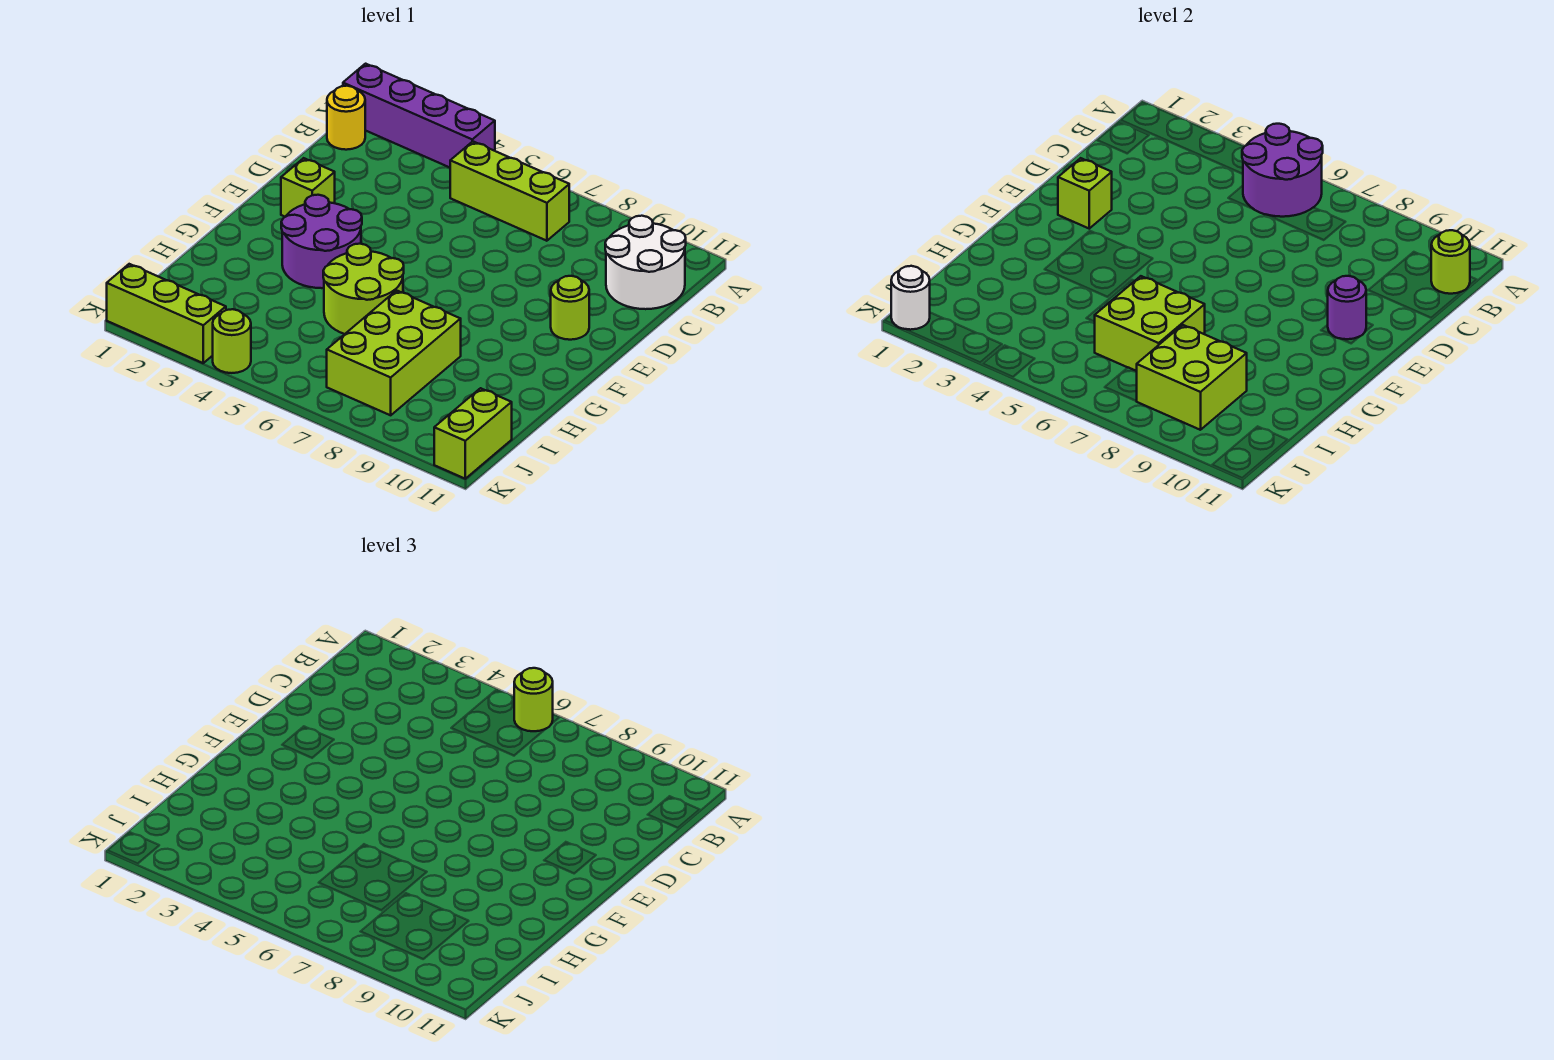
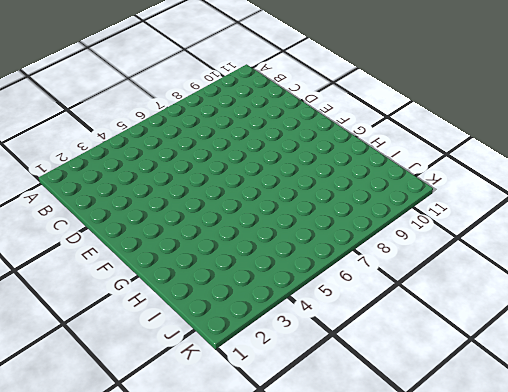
none -> purple brick A1:A4 level 1
none -> yellow round brick B1 level 1
none -> lime brick B5:B7 level 1

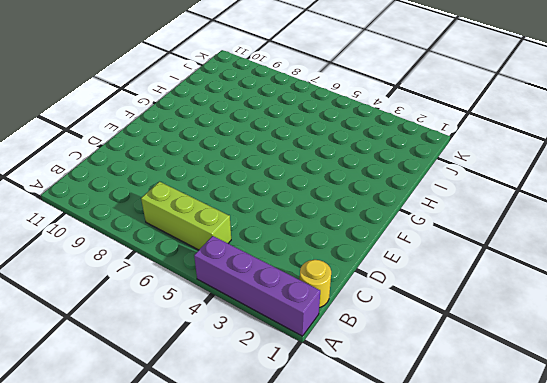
none -> white round brick B10:C11 level 1
none -> lime brick E2 level 1
none -> lime round brick E10 level 1

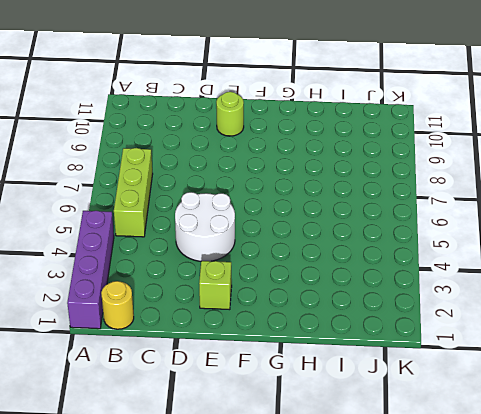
white round brick D4:E5 level 1 -> white round brick B10:C11 level 1
none -> purple round brick F3:G4 level 1
none -> lime round brick G5:H6 level 1
none -> lime brick H7:J8 level 1

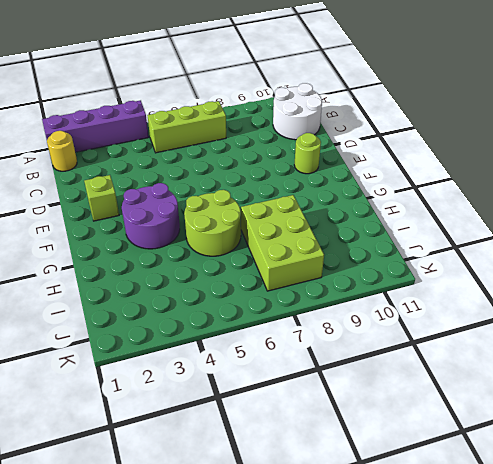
none -> lime brick J11:K11 level 1
none -> lime brick K1:K3 level 1
none -> lime round brick K4 level 1

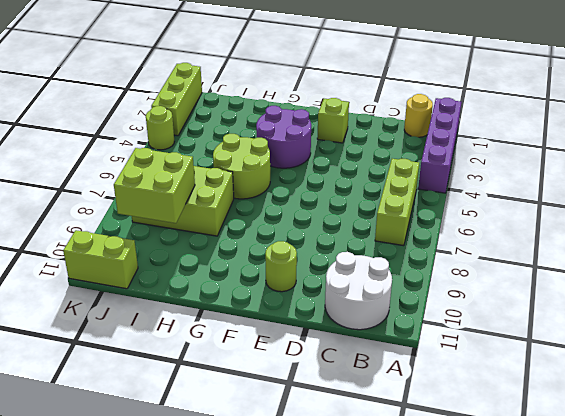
none -> purple round brick A5:B6 level 2
none -> lime round brick B11 level 2
none -> lime brick E2 level 2

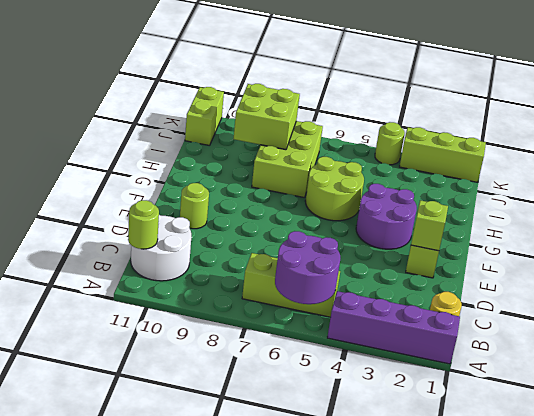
none -> purple round brick E10 level 2
none -> lime brick H6:I7 level 2
none -> white round brick K1 level 2

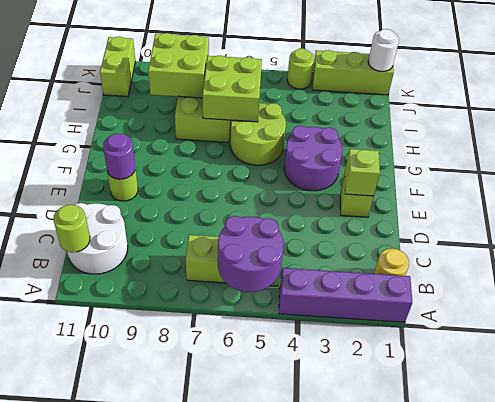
none -> lime round brick A6 level 3

